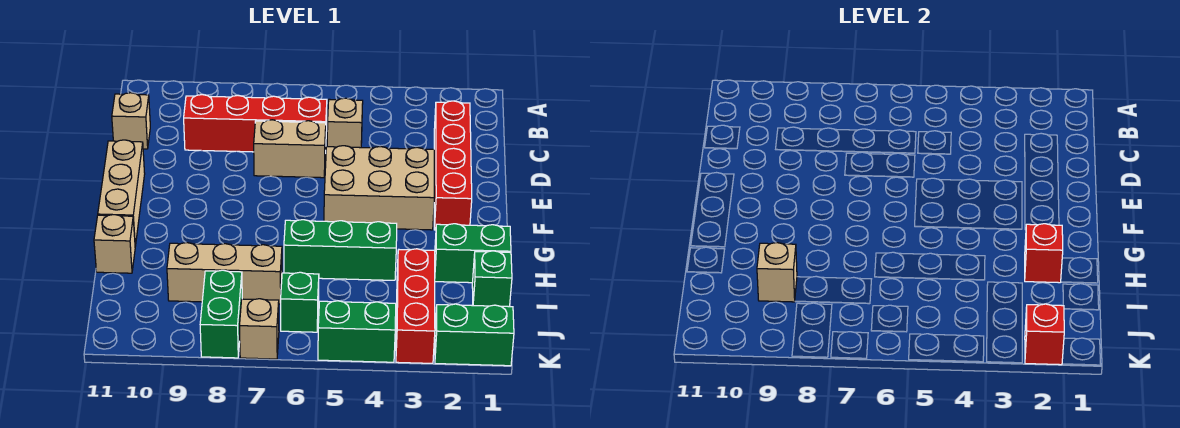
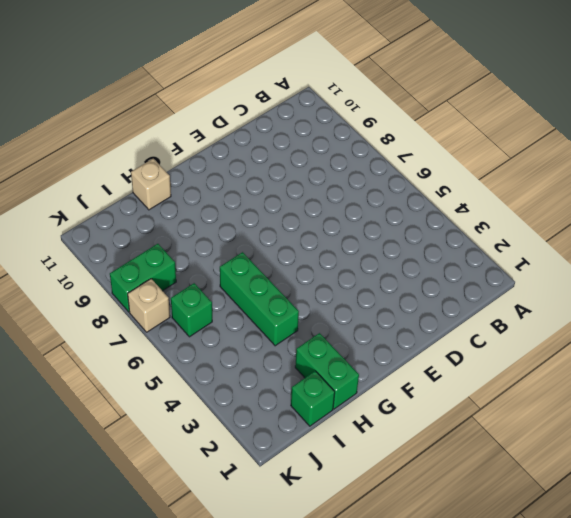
none -> red brick C2:F2 level 1
none -> tan brick C5 level 1
none -> red brick C6:C9 level 1

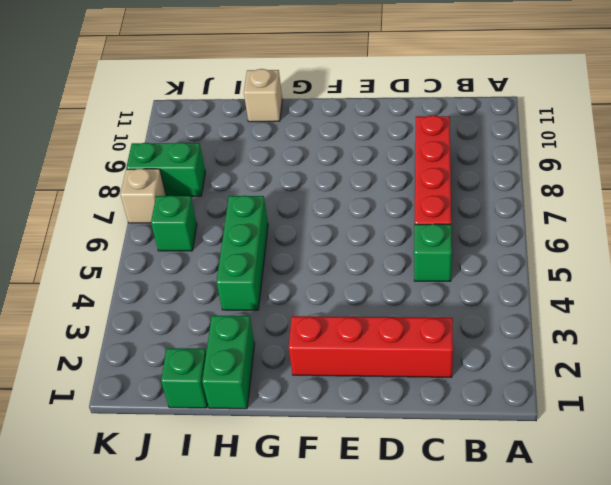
green brick C5 level 1 -> tan brick C5 level 1
none -> tan brick C11 level 1
none -> tan brick D6:D7 level 1
none -> tan brick E3:F5 level 1

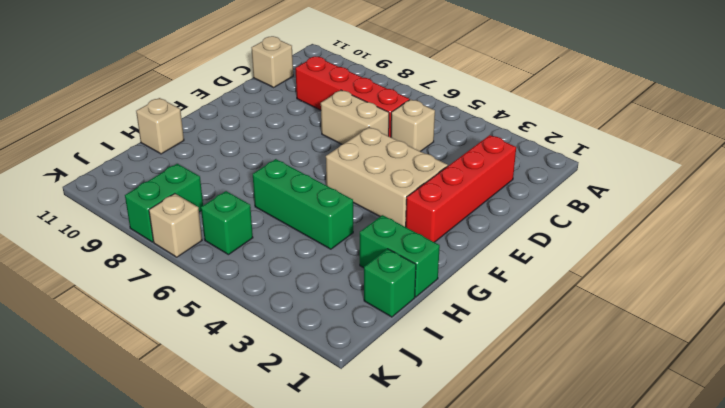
none -> tan brick E11:G11 level 1
none -> red brick I3:K3 level 1
none -> tan brick I7:I9 level 1

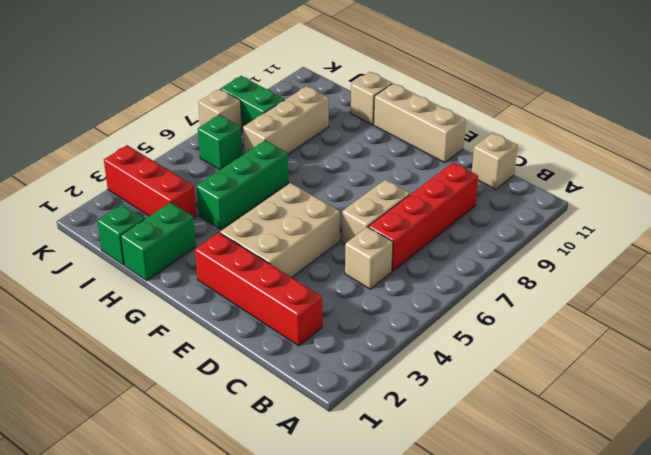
none -> green brick K1:K2 level 1
none -> green brick K4:K5 level 1
none -> red brick H2 level 2

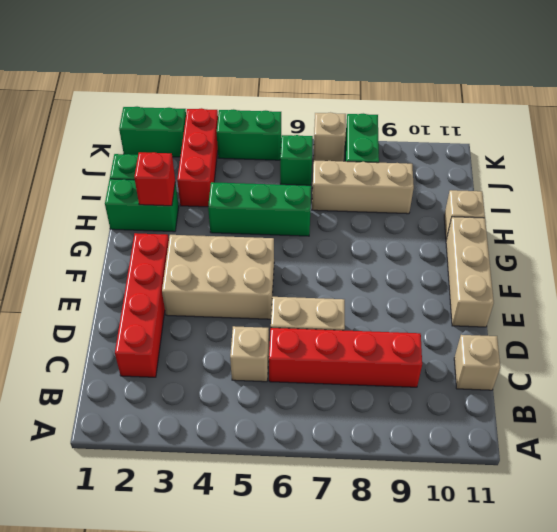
none -> tan brick I9 level 2
none -> red brick K2 level 2

